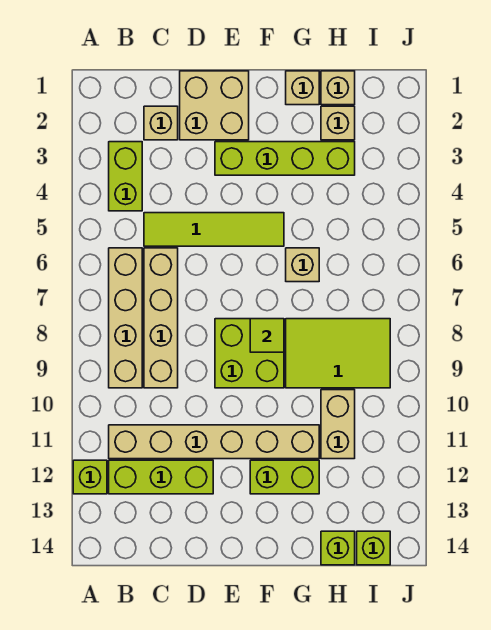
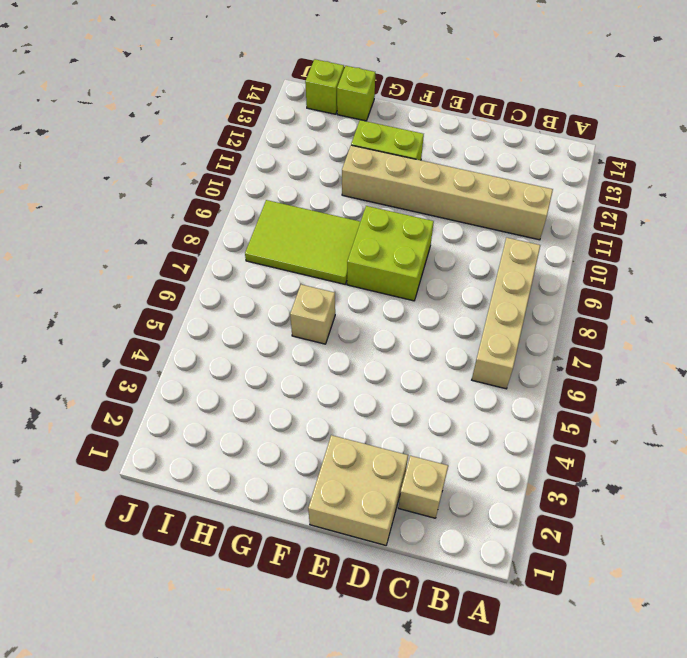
none -> lime brick A12 level 1
none -> lime brick B3:B4 level 1
none -> lime brick B12:D12 level 1

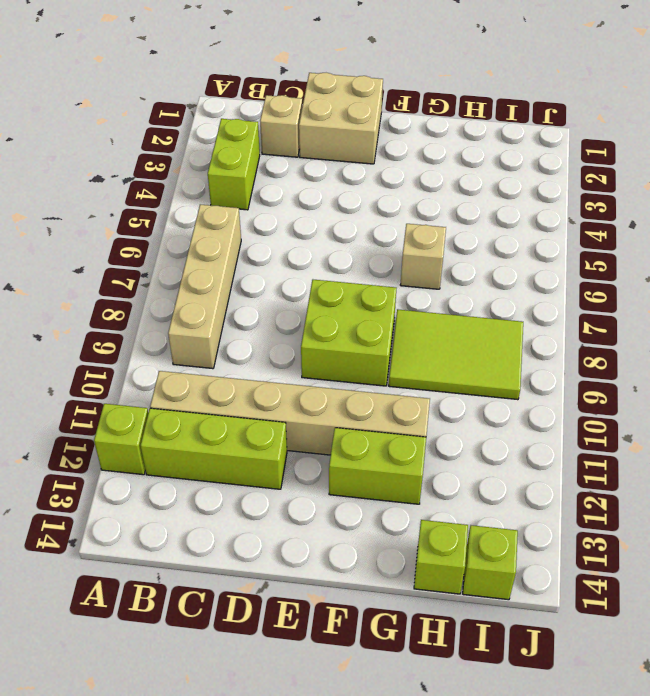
none -> lime tile C5:F5 level 1
none -> tan brick C6:C9 level 1
none -> lime brick E3:H3 level 1

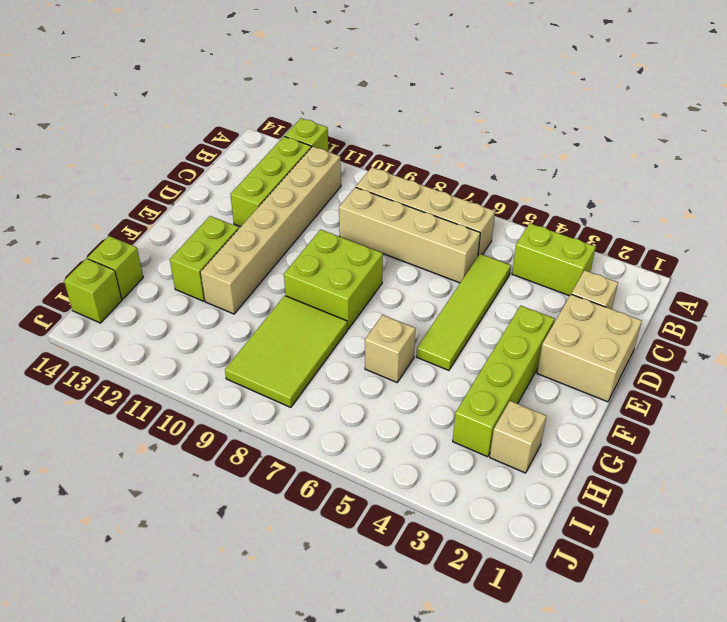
none -> tan brick G1 level 1
none -> tan brick H1 level 1
none -> tan brick H10:H11 level 1

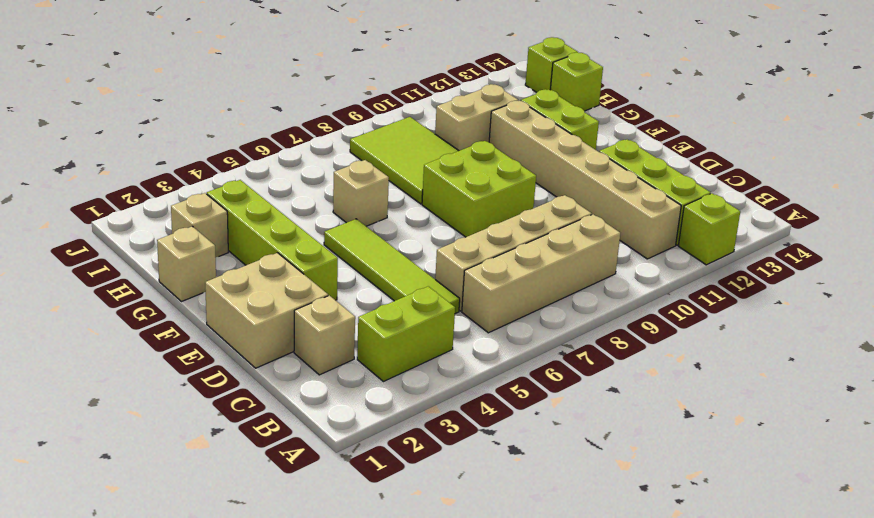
none -> tan brick H1 level 1
none -> lime tile F8 level 2

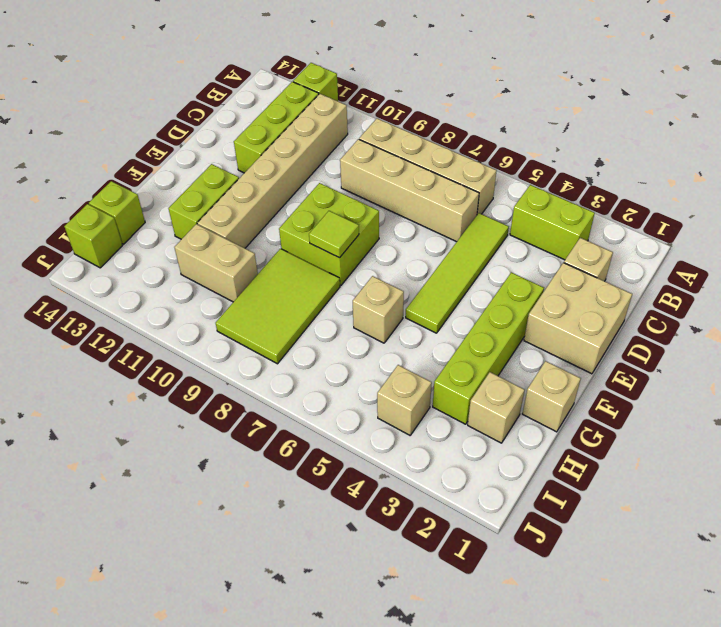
tan brick I4 level 1 -> tan brick H1 level 1

